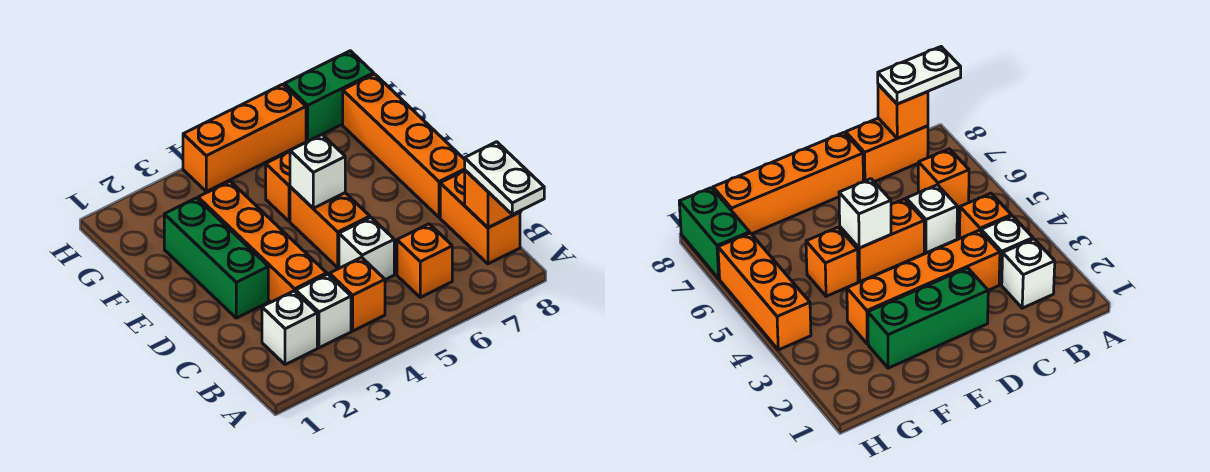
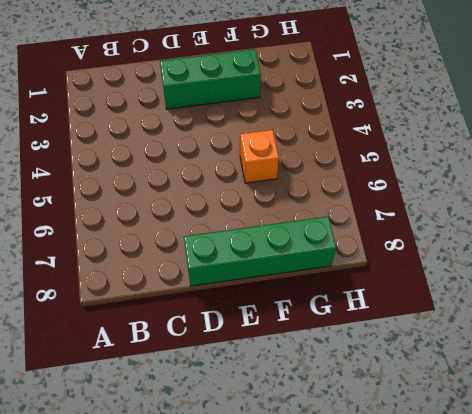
green brick D8:G8 level 1 -> orange brick D8:G8 level 1
none -> white brick B2 level 1
none -> white brick B3 level 1
none -> orange brick B4 level 1

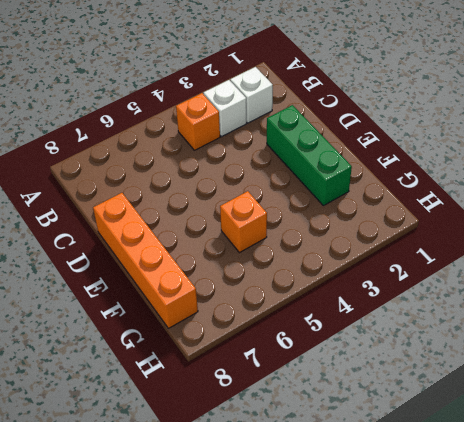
none -> orange brick B6 level 1
none -> orange brick B8:C8 level 1
none -> orange brick C3:F3 level 1

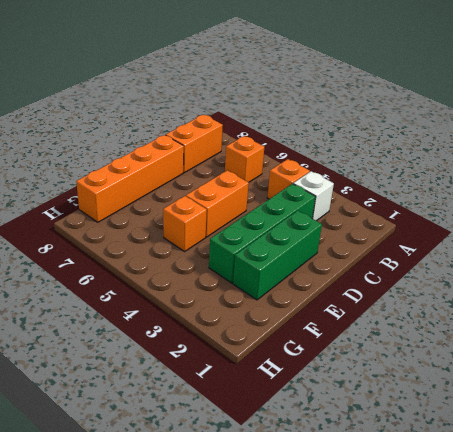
green brick C3:F3 level 1 -> orange brick C3:F3 level 1
none -> white brick B2 level 1
none -> white brick C5 level 1
none -> orange brick H4:H6 level 1

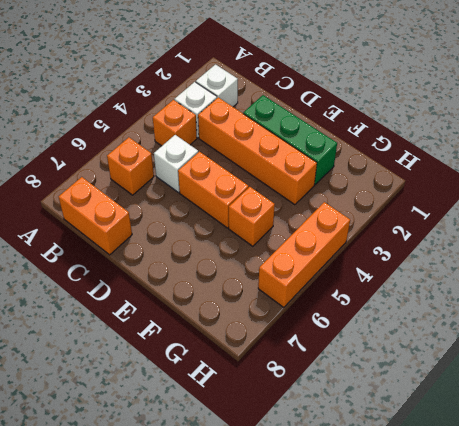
none -> orange brick D8:G8 level 1
none -> green brick H7:H8 level 1
none -> orange brick B8 level 2

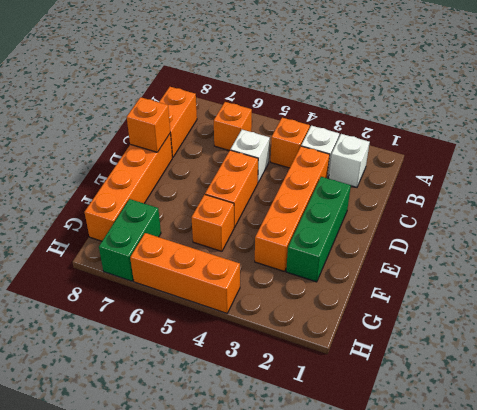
orange brick D8 level 2 -> orange brick B8 level 2
green brick G7:H7 level 1 -> green brick H7:H8 level 1
none -> white brick E5 level 2
none -> white plate A8:B8 level 3

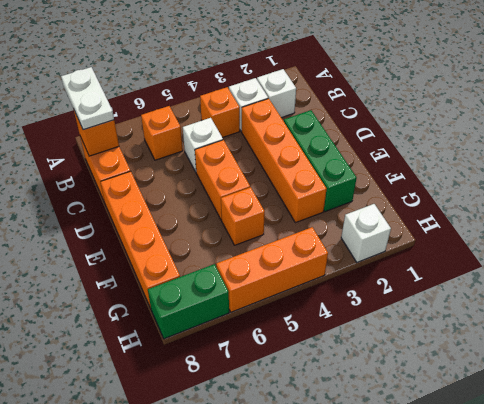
white brick H2 level 1 -> white brick E5 level 2

